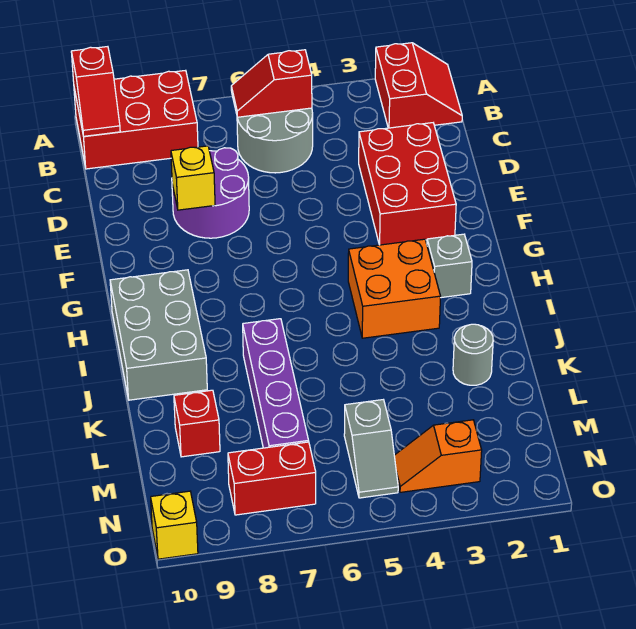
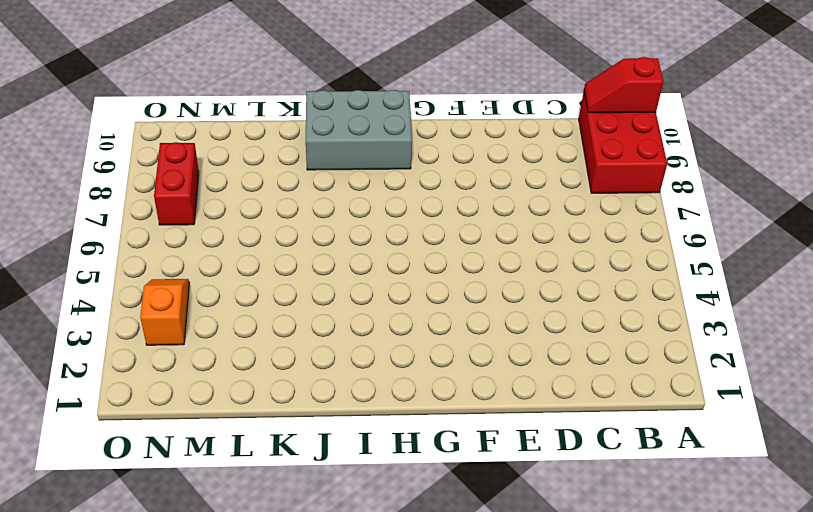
none -> red slope A1:B2 level 1 top 2
none -> grey round brick B5:C6 level 1
none -> red brick D2:F3 level 1

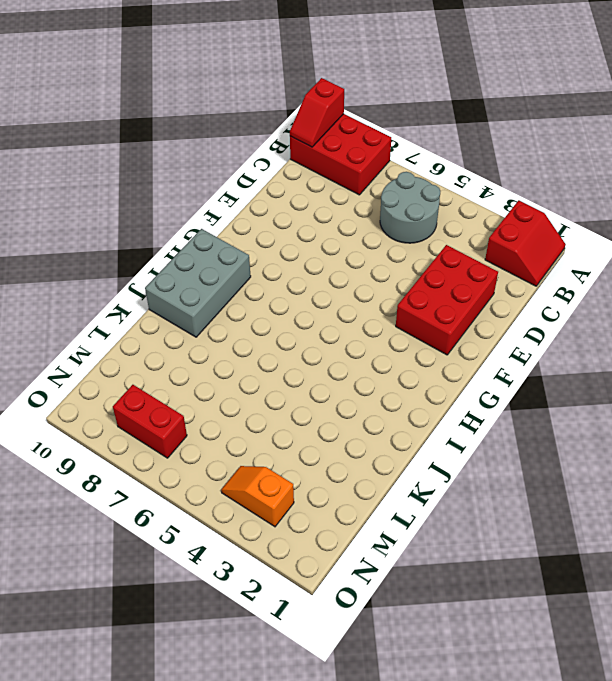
none -> purple round brick D7:E8 level 1
none -> grey brick H2 level 1
none -> orange brick H3:I4 level 1

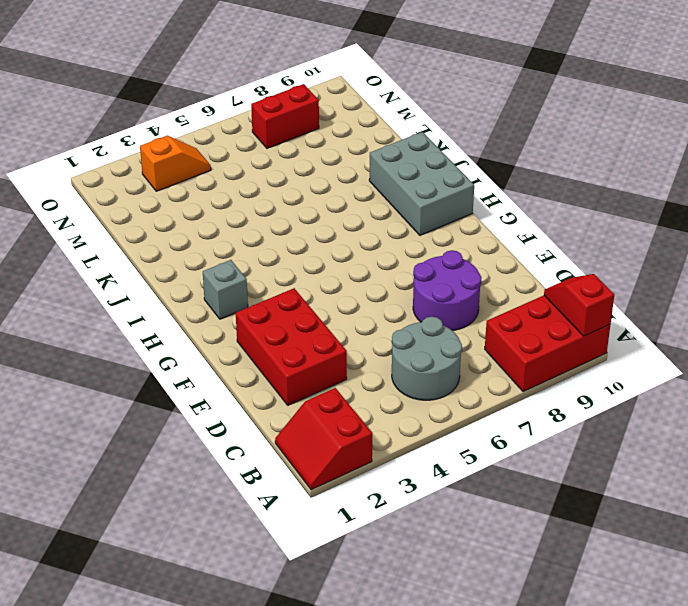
none -> orange brick H3:I4 level 1
none -> purple brick J7:M7 level 1
none -> grey round brick K2 level 1

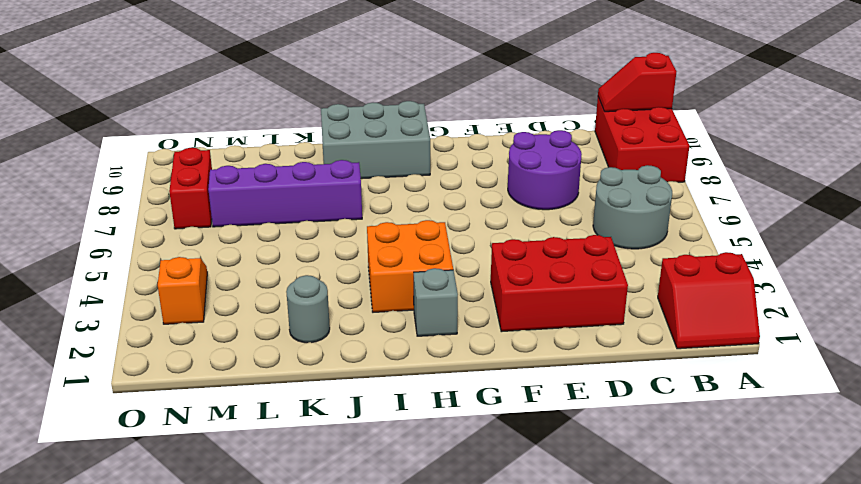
none -> red brick L9 level 1
none -> grey slope M5:N5 level 1 top M
none -> yellow brick O10 level 1

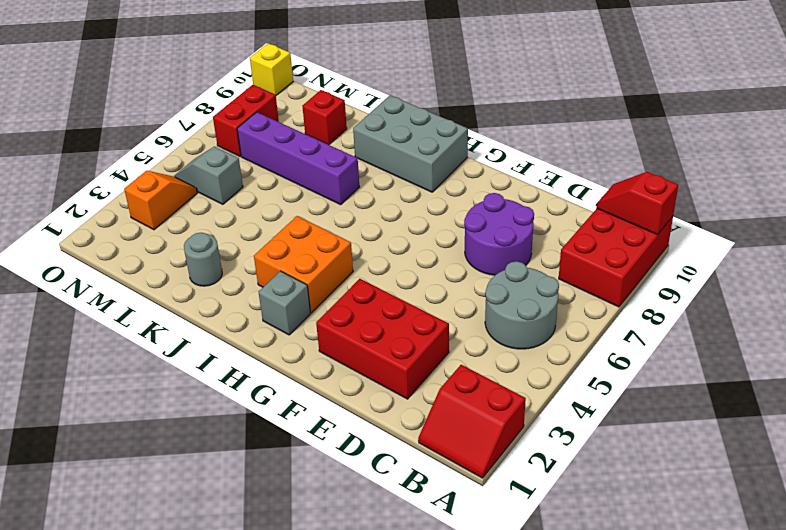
none -> red slope B5:B6 level 2 top 5
none -> yellow brick E8 level 2

